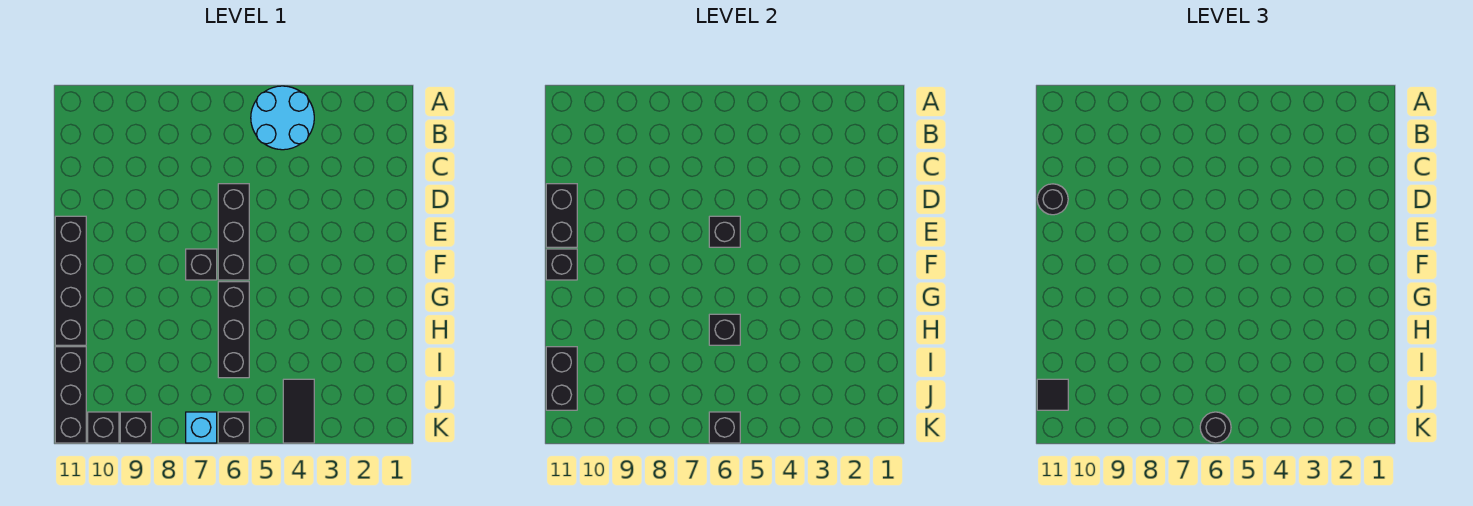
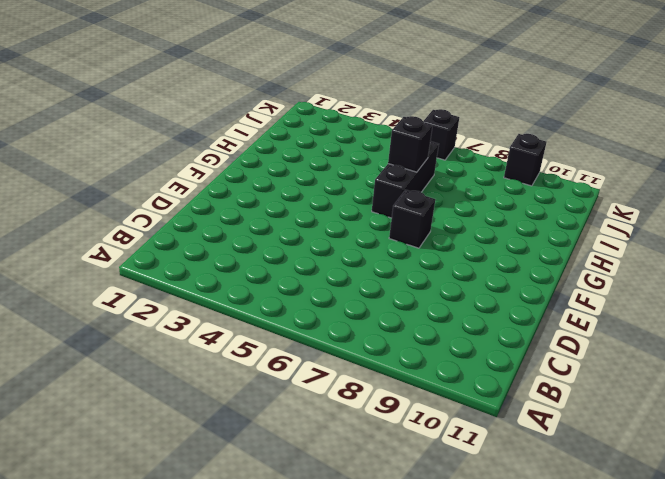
none -> cyan round brick A4:B5 level 1
none -> black brick D6:F6 level 1
none -> black brick E11:H11 level 1

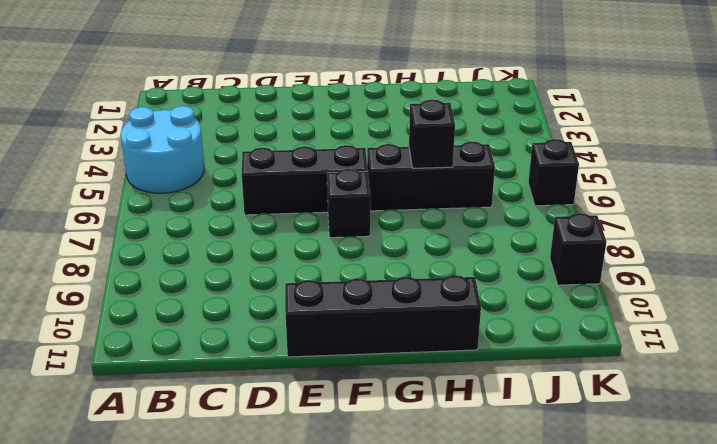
none -> black brick I11:K11 level 1
none -> black tile J4:K4 level 1
none -> cyan brick K7 level 1

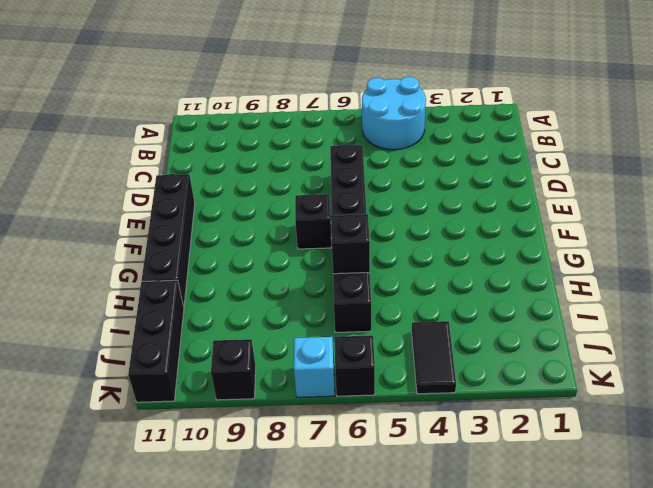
none -> black brick K10 level 1
none -> black brick D11:E11 level 2
none -> black brick E6 level 2

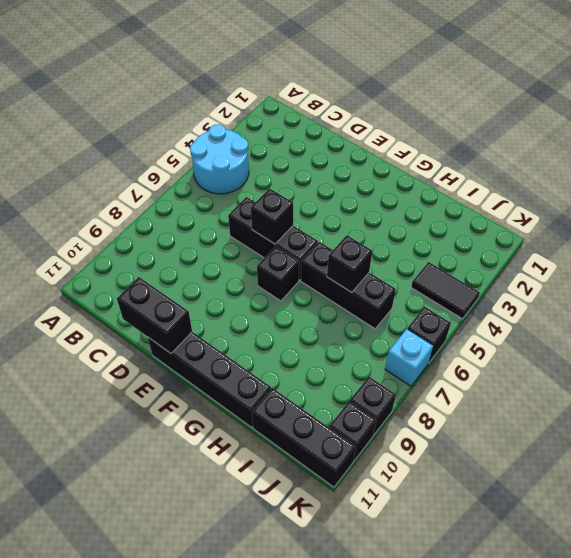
none -> black brick F11 level 2
none -> black brick I11:J11 level 2
none -> black brick K6 level 2

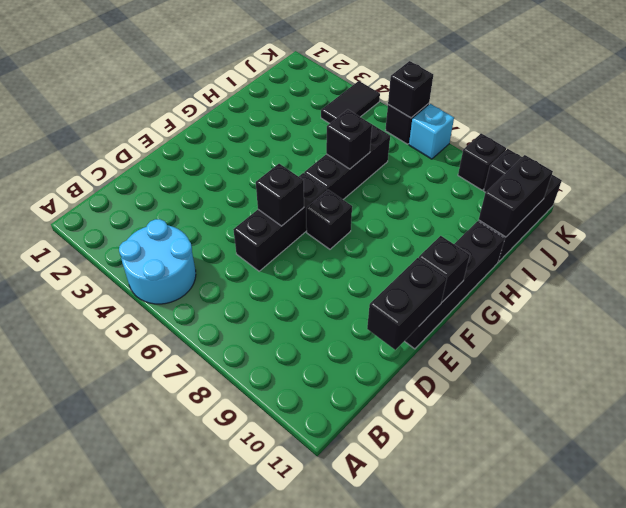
none -> black round brick D11 level 3
none -> black tile J11 level 3
none -> black round brick K6 level 3

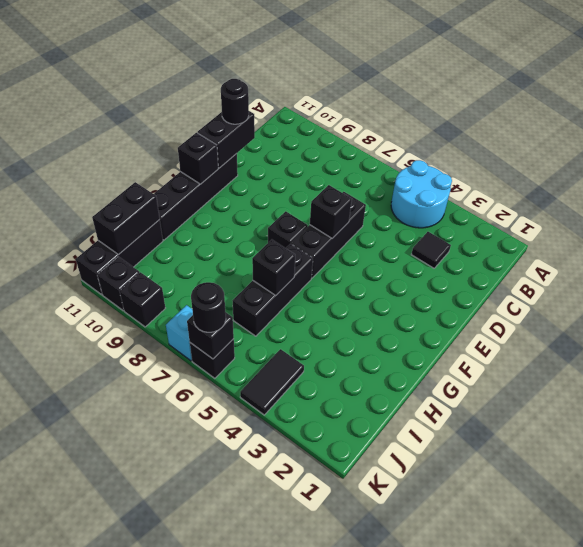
black tile C3 level 1 -> black tile J11 level 3

